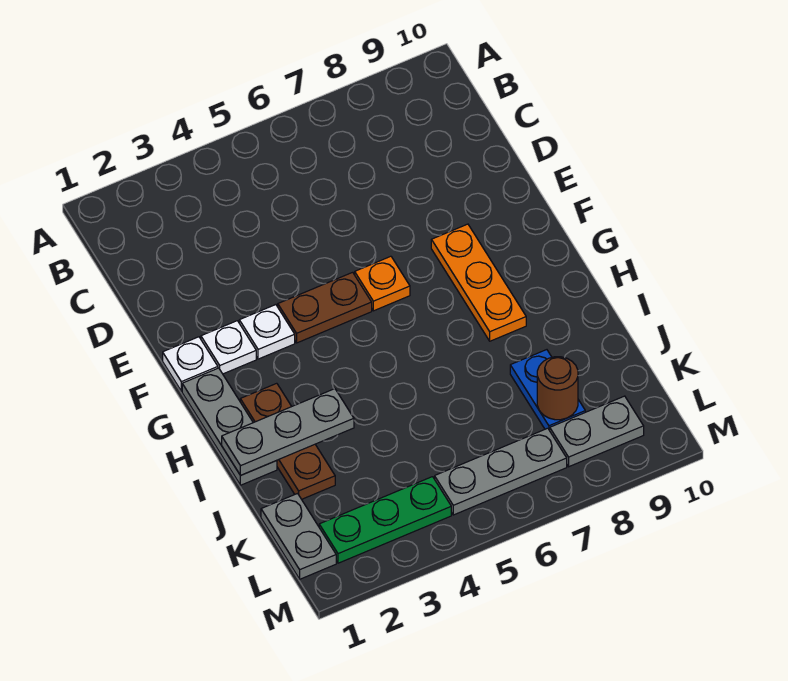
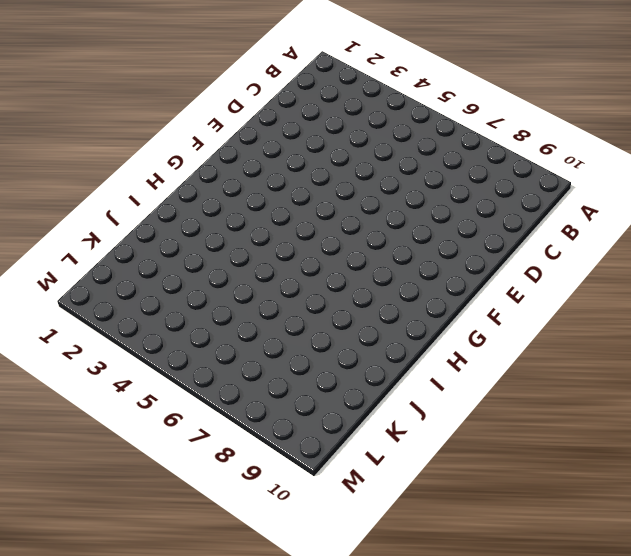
none -> white plate F1 level 1
none -> white plate F2 level 1
none -> white plate F3 level 1

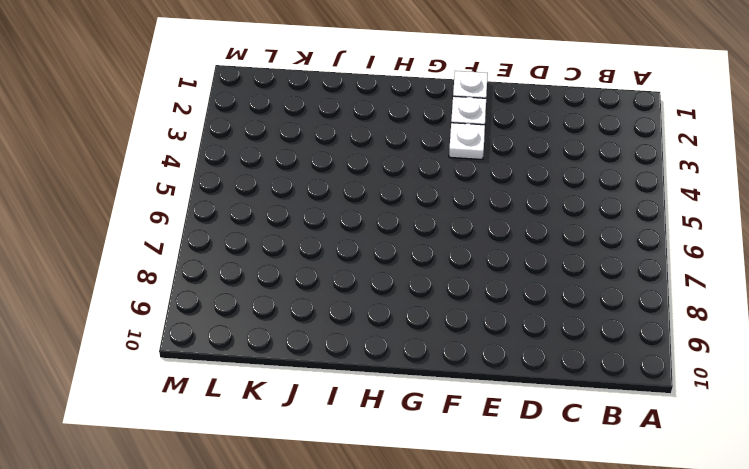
none -> brown plate F4:F5 level 1
none -> orange plate F6 level 1
none -> orange plate F8:H8 level 1

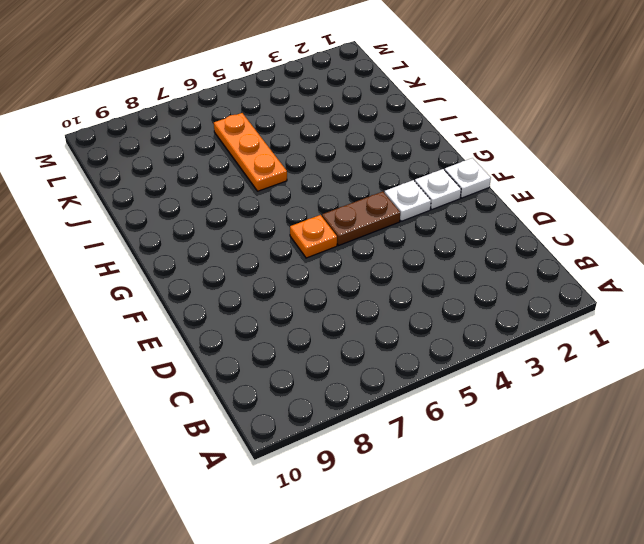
orange plate I6:K6 level 1 -> orange plate F8:H8 level 1
none -> grey plate G1:I1 level 1
none -> brown plate H2:J2 level 1
none -> blue plate J8:K8 level 1

